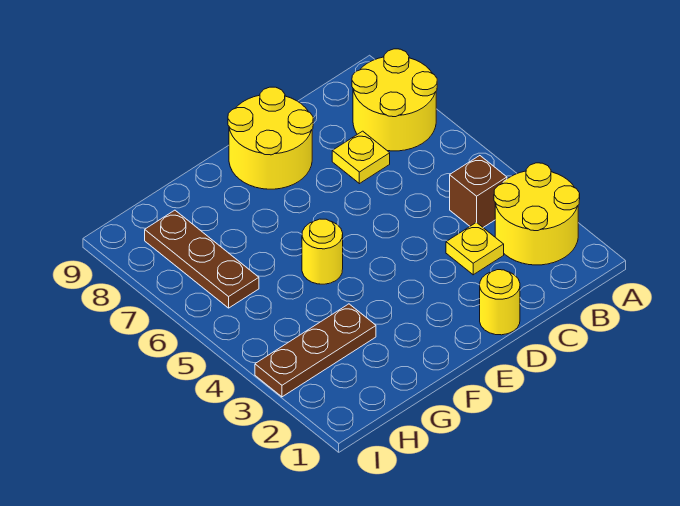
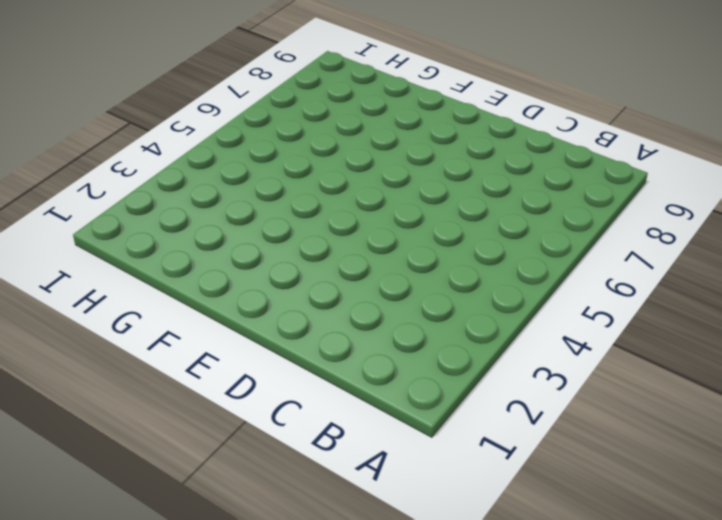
none -> yellow round brick A2:B3 level 1
none -> yellow round brick A7:B8 level 1

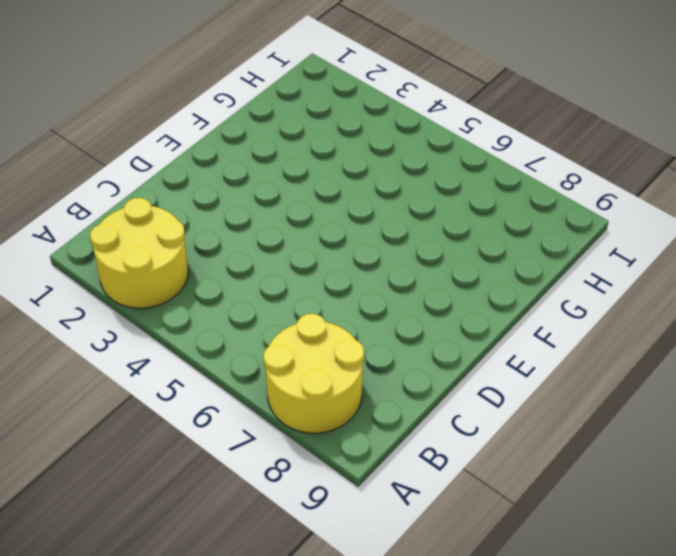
none -> brown brick B4 level 1
none -> yellow plate C3 level 1

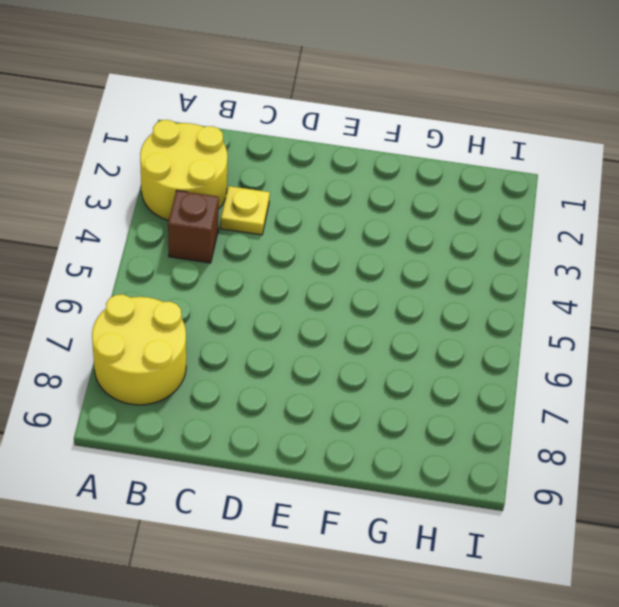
none -> yellow plate C7 level 1
none -> yellow round brick D1 level 1

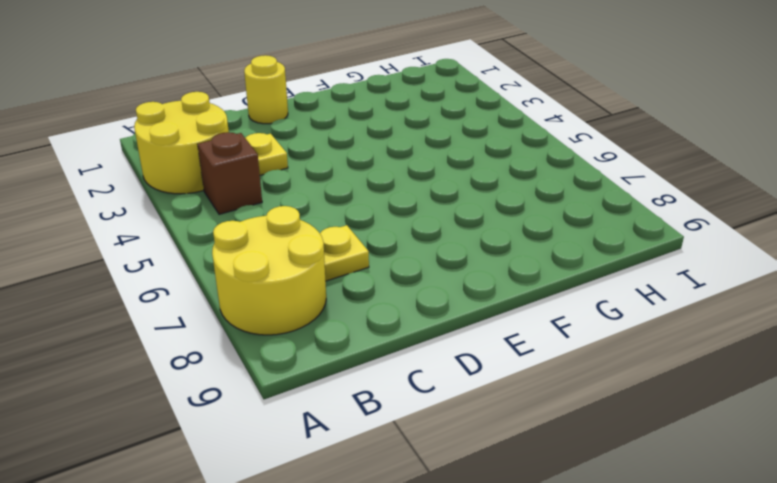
none -> yellow round brick D8:E9 level 1
none -> yellow round brick F5 level 1

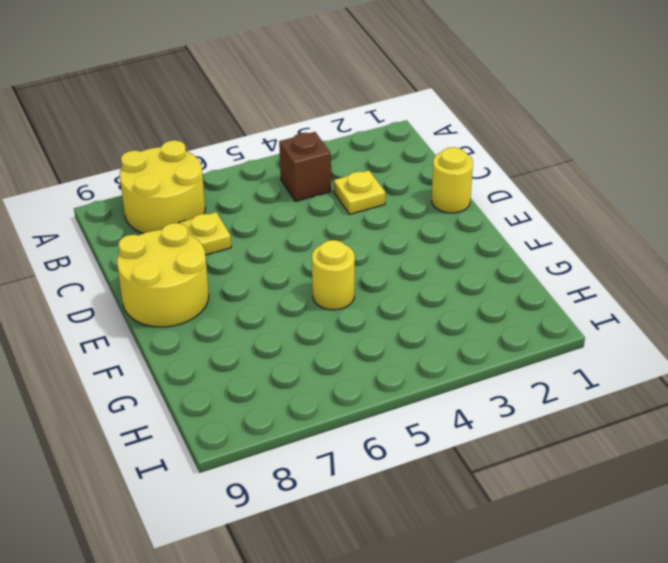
none -> yellow round brick A2:B3 level 1
none -> brown plate G3:I3 level 1

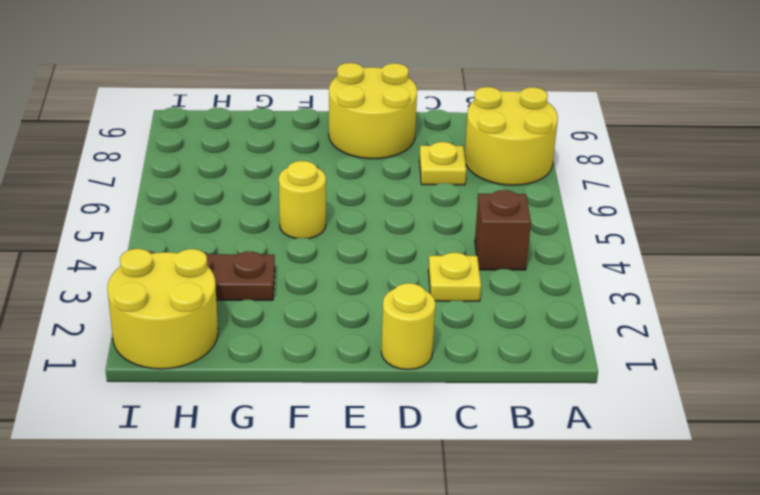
yellow round brick H1:I2 level 1 -> yellow round brick A2:B3 level 1
none -> brown plate H6:H8 level 1

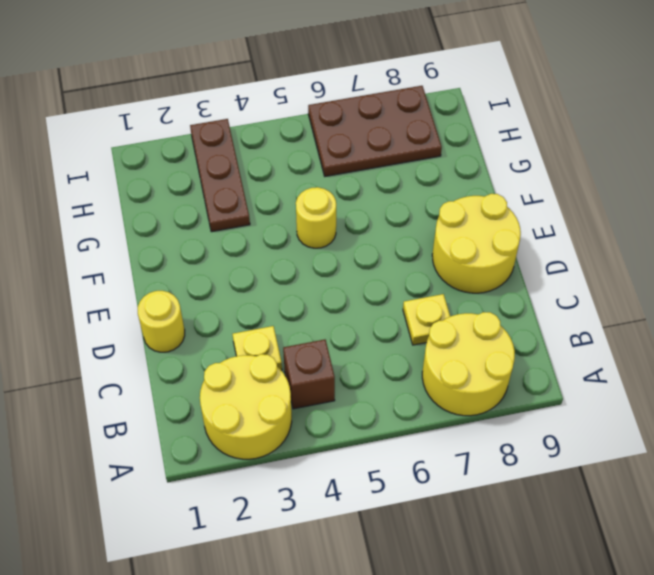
brown plate H6:I8 level 1 -> brown plate H6:H8 level 1

